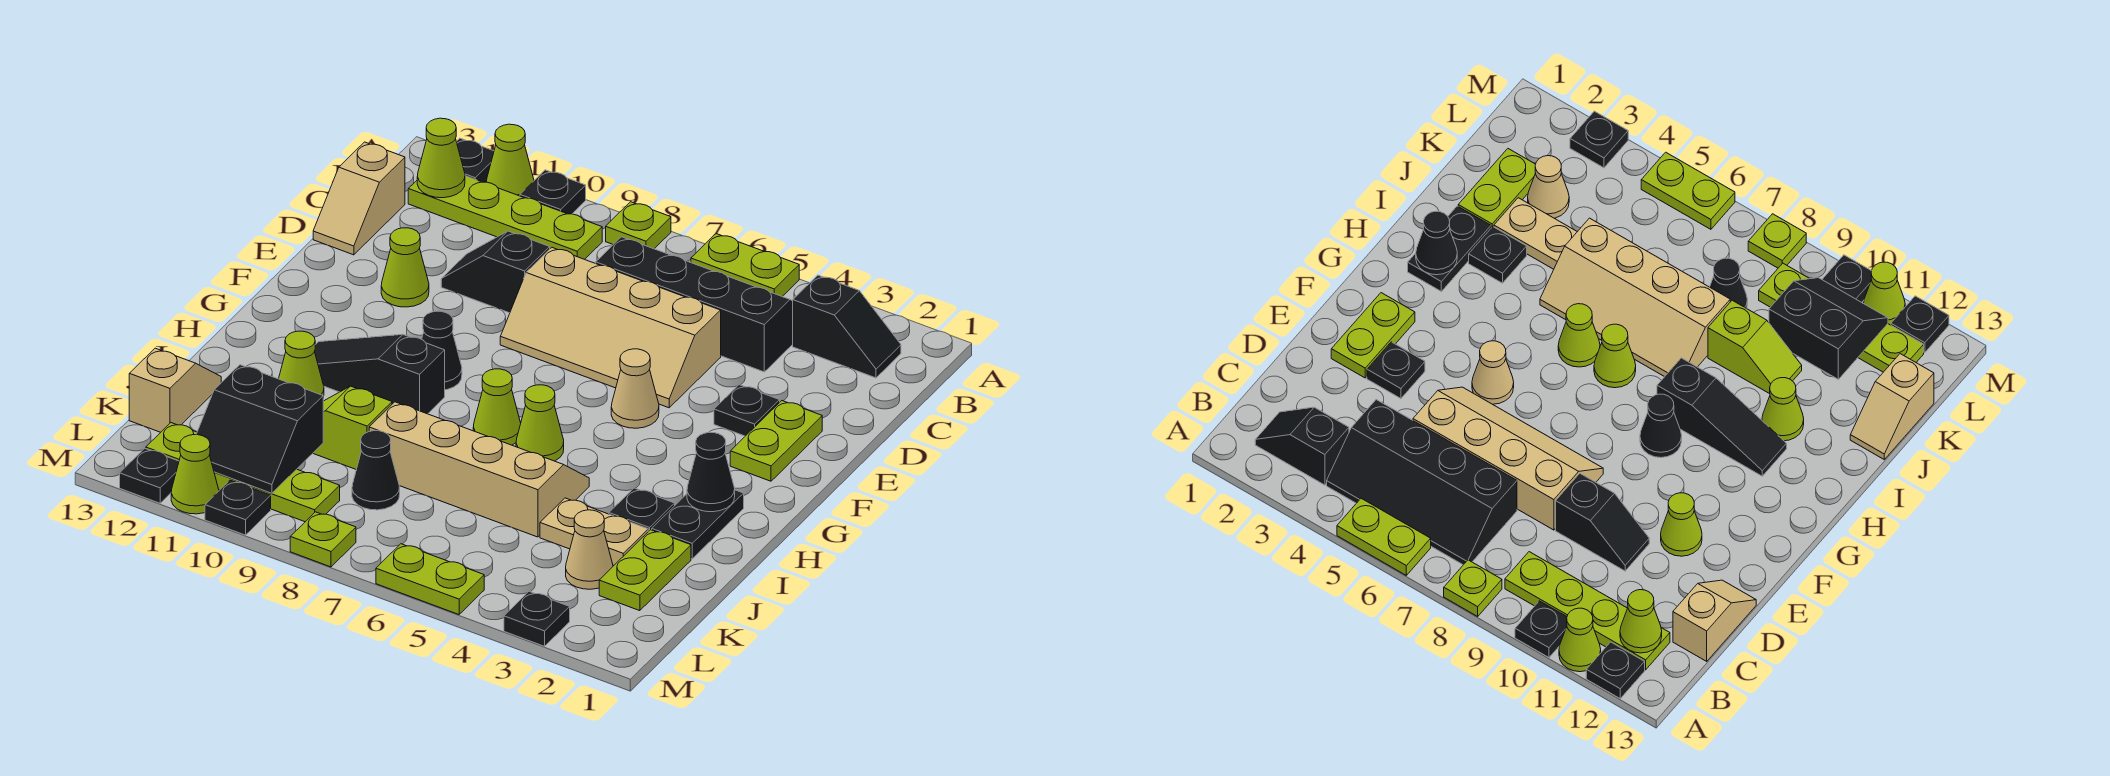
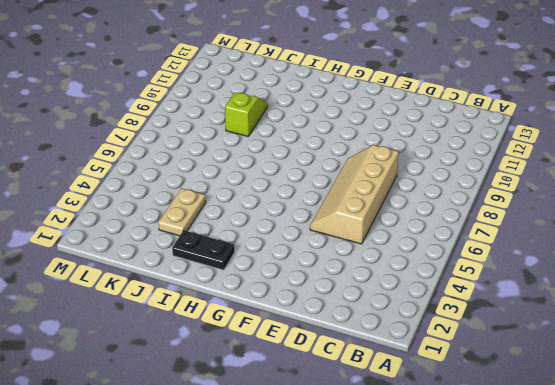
none -> lime plate A5:A6 level 1
none -> lime plate A8 level 1
none -> black plate A10 level 1
none -> lime cone A11 level 1

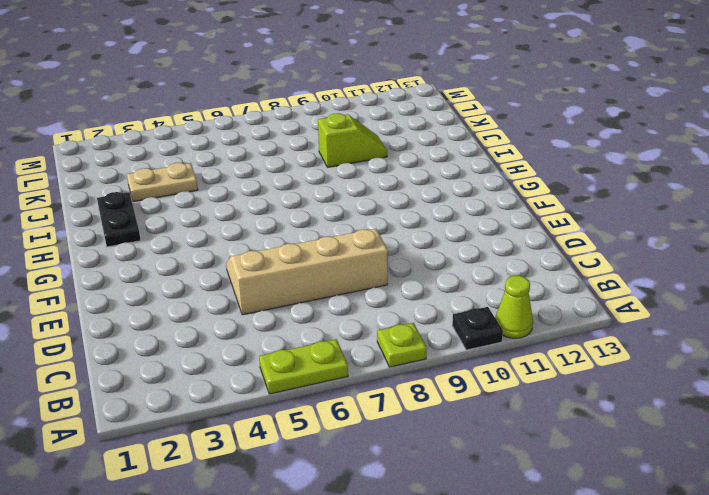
none -> black plate A12 level 1
none -> black slope B2:B3 level 1 top 3
none -> black slope B4:C7 level 1 top C
none -> lime plate B9:B12 level 1

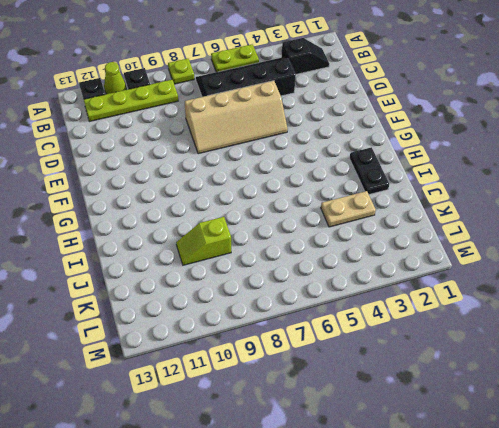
none -> tan slope C13:D13 level 1 top C
none -> black slope D9:D10 level 1 top 9
none -> lime plate E2:F2 level 1
none -> black plate E3 level 1

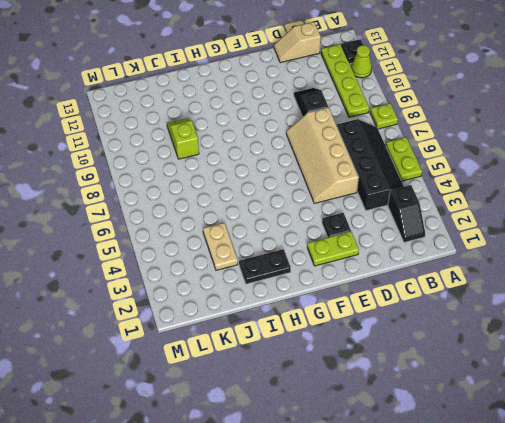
none -> black plate A10 level 1
none -> lime cone E11 level 1
none -> tan cone F5 level 1
none -> black cone G9 level 1

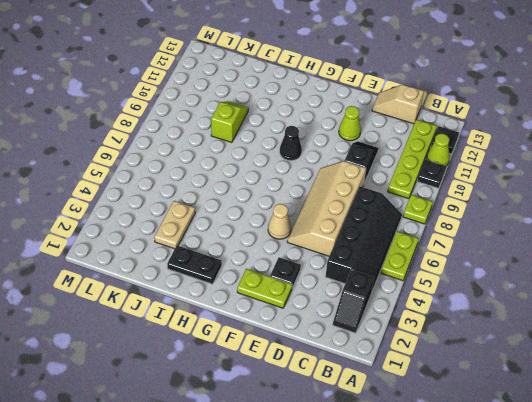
none -> lime cone H6 level 1
none -> lime cone H7 level 1
none -> black slope H9:H11 level 1 top 9
none -> black plate I3 level 1

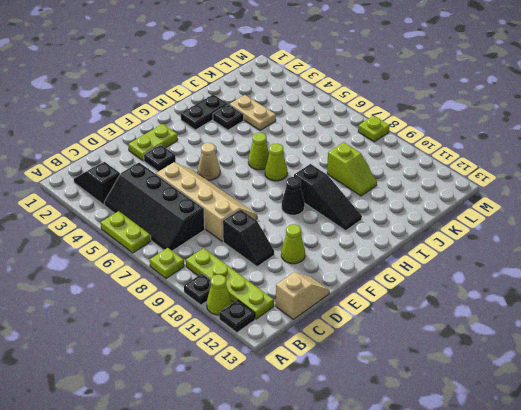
none -> tan slope I5:J8 level 1 top J
none -> lime cone I11 level 1
none -> lime plate J2:K2 level 1
none -> tan slope J13:K13 level 1 top K

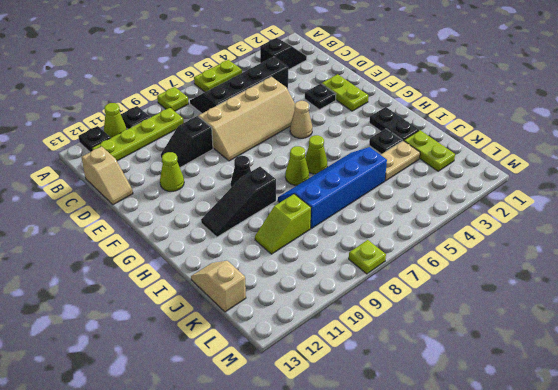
blue slope I5:J8 level 1 top J -> tan slope I5:J8 level 1 top J
none -> lime cone I11 level 1
none -> tan cone K3 level 1
none -> black cone K8 level 1
none -> lime plate L9:L12 level 1

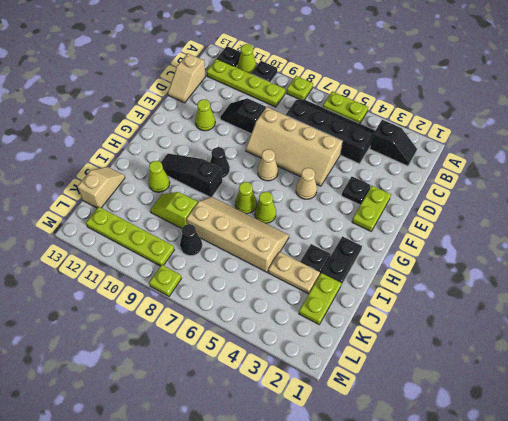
tan cone F7 level 1 -> tan cone K3 level 1
none -> black plate M3 level 1
none -> lime plate M5:M6 level 1
none -> black plate M10 level 1
none -> lime cone M11 level 1

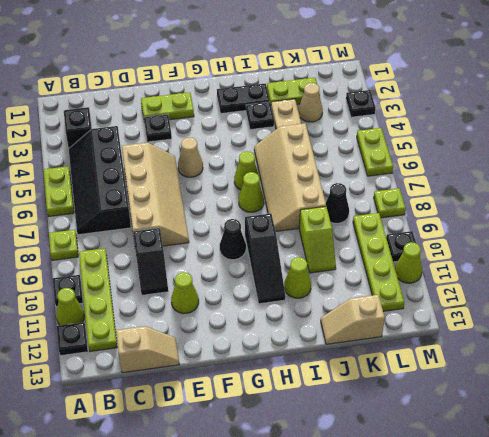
none -> black plate M12 level 1
none -> lime cone B12 level 2
none -> black cone H2 level 2
none -> black slope K10:L11 level 2 top K

